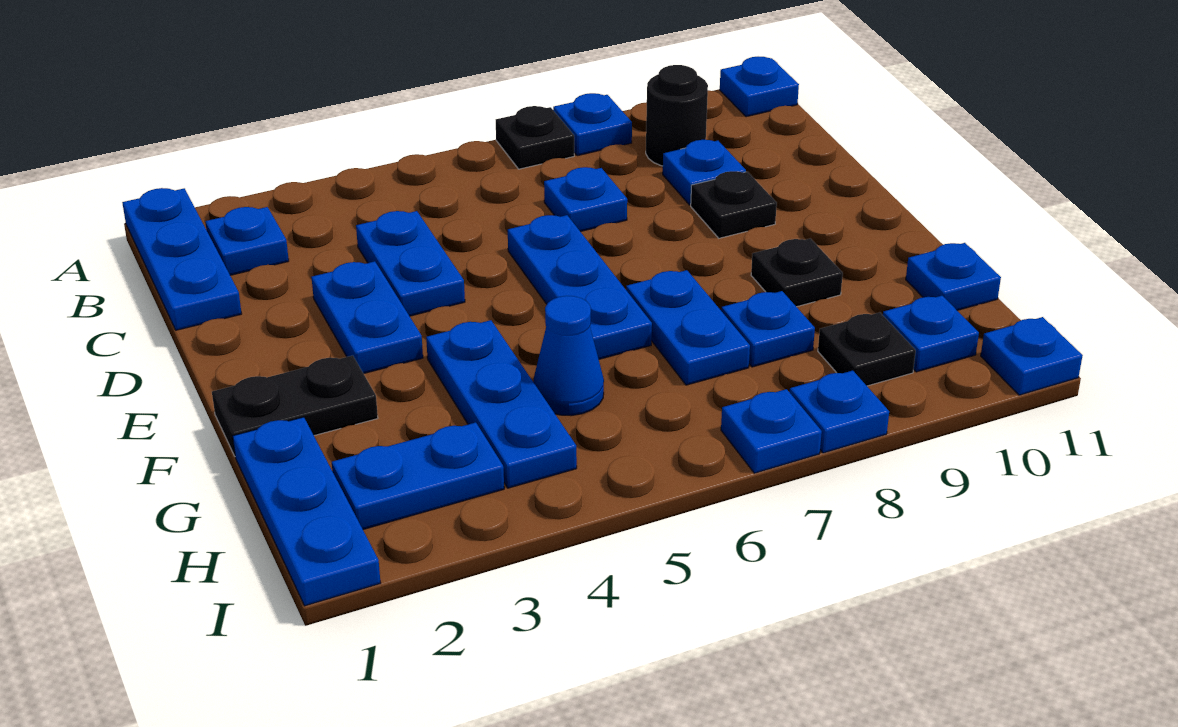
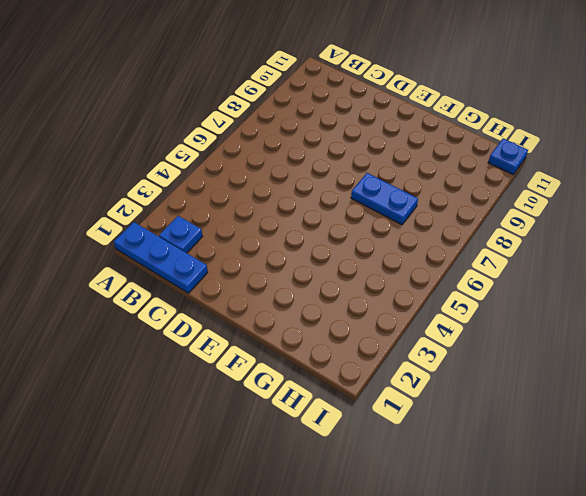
none -> black plate A7 level 1
none -> blue plate A8 level 1
none -> blue plate A11 level 1

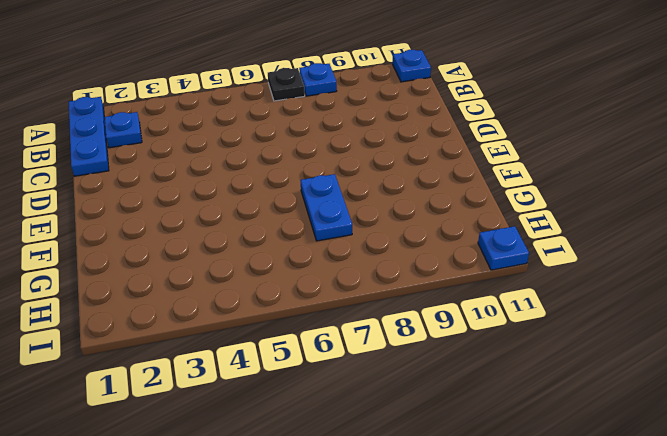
none -> black round brick B9 level 1
none -> blue plate C4:D4 level 1
none -> blue plate C7 level 1

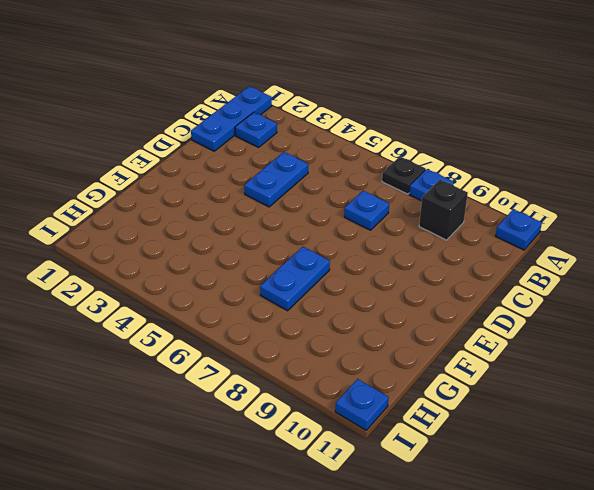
black brick B9 level 1 -> black round brick B9 level 1
none -> blue plate C9 level 1
none -> blue plate D3:E3 level 1
none -> blue plate D6:F6 level 1

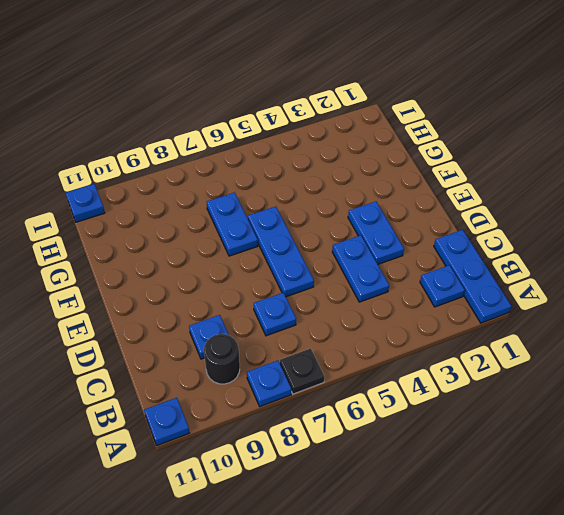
none -> black plate D9 level 1
none -> black plate F1:F2 level 1
none -> blue plate F4:H4 level 1

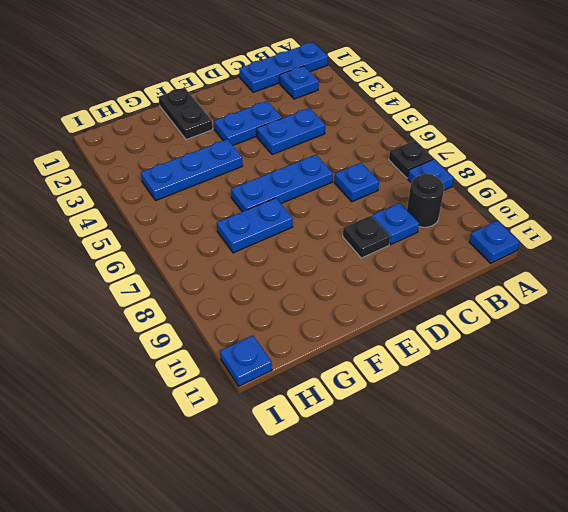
none -> black plate F9 level 1
none -> blue plate G1:I1 level 1
none -> blue cone G5 level 1

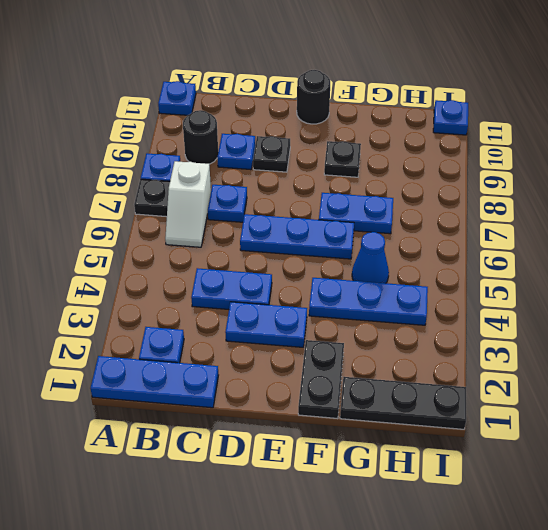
white slope B6:B7 level 1 top 7 -> none
black round brick E11 level 1 -> none
black plate G1:I1 level 1 -> blue plate G1:I1 level 1
none -> blue plate G8 level 1
none -> blue plate G11 level 1
none -> blue plate H2:H3 level 1

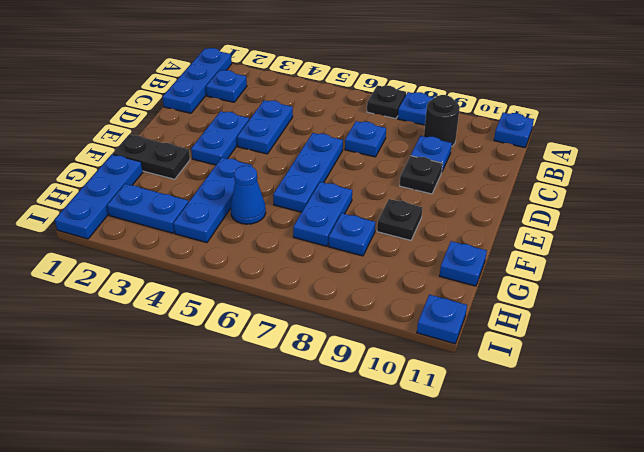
none -> black plate H9 level 1
none -> blue plate H10 level 1
none -> blue plate I7 level 1

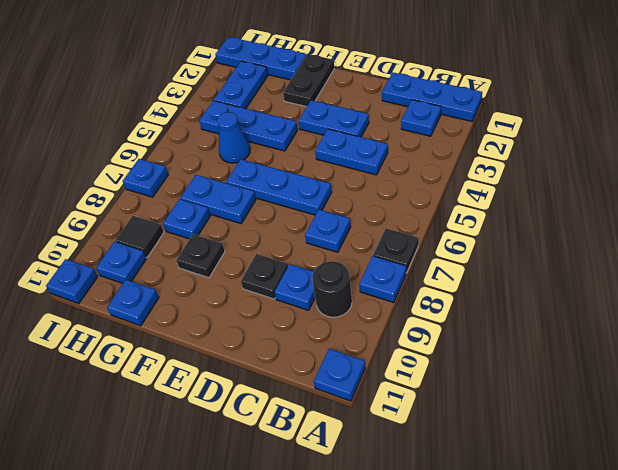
black tile H9 level 1 -> black plate H9 level 1
none -> blue plate I8 level 1

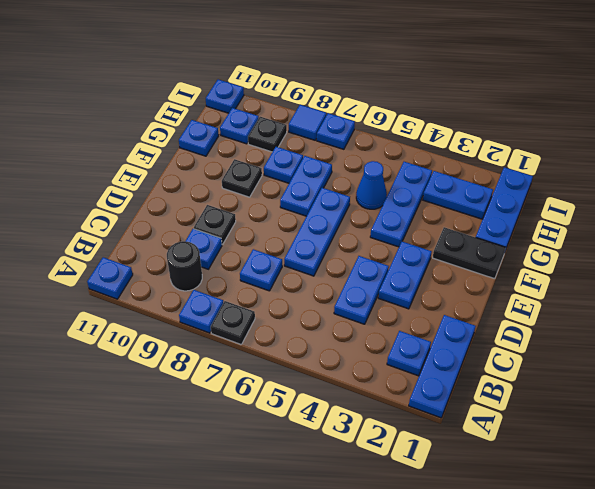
blue tile I8 level 1 -> blue plate I8 level 1

